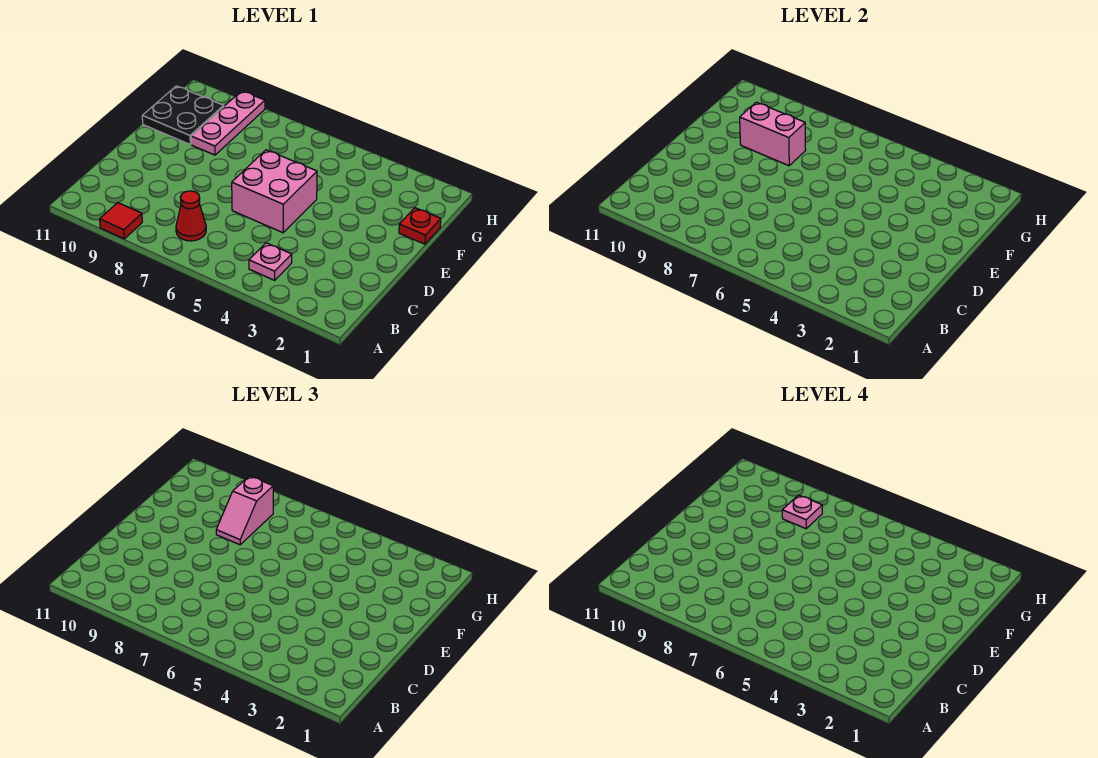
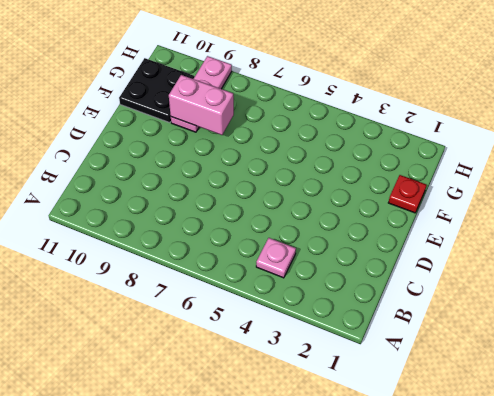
none -> red tile A9 level 1
none -> red cone B7 level 1

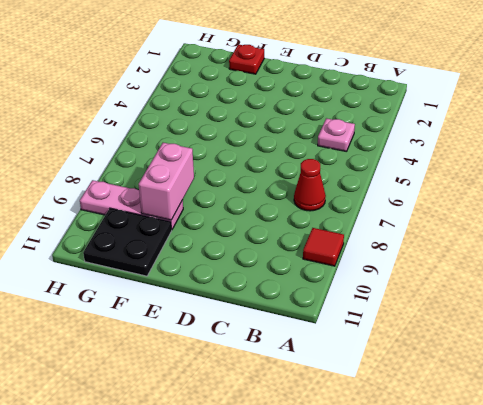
none -> pink brick D5:E6 level 1
none -> pink slope F8:G8 level 3 top G

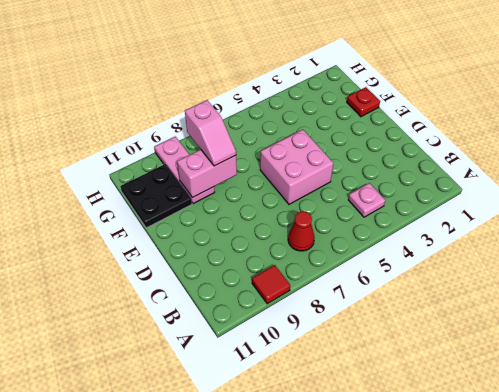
none -> pink plate G8 level 4

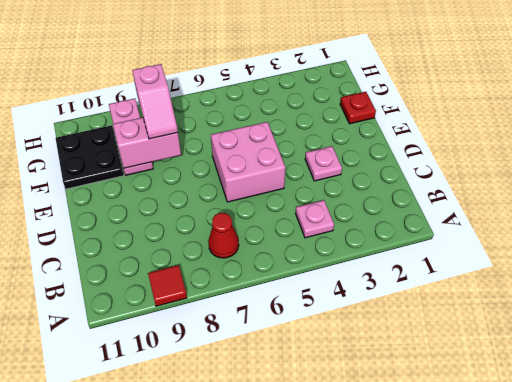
pink plate D3 level 1 -> pink plate G8 level 4

